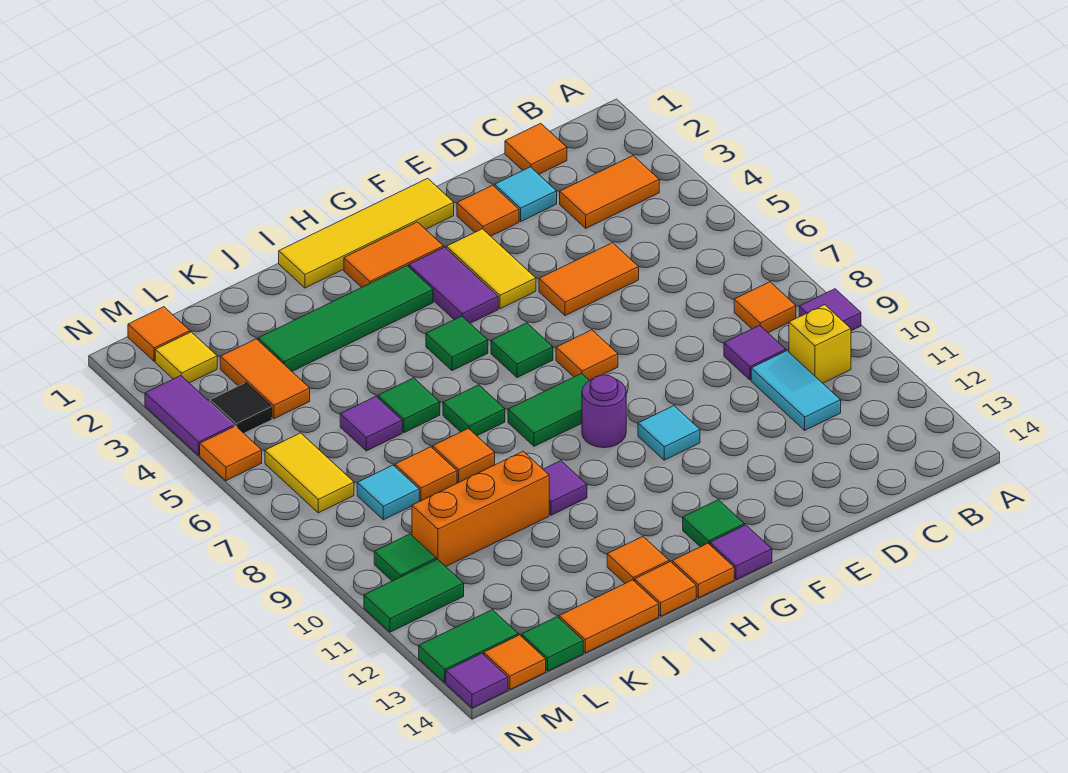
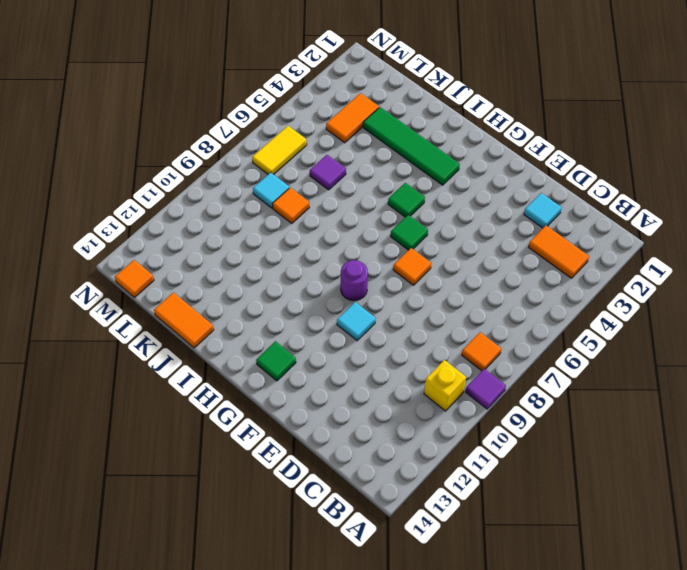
none -> orange tile C1 level 1
none -> purple tile C9 level 1
none -> cyan tile C10:C11 level 1
none -> orange tile D5:E5 level 1

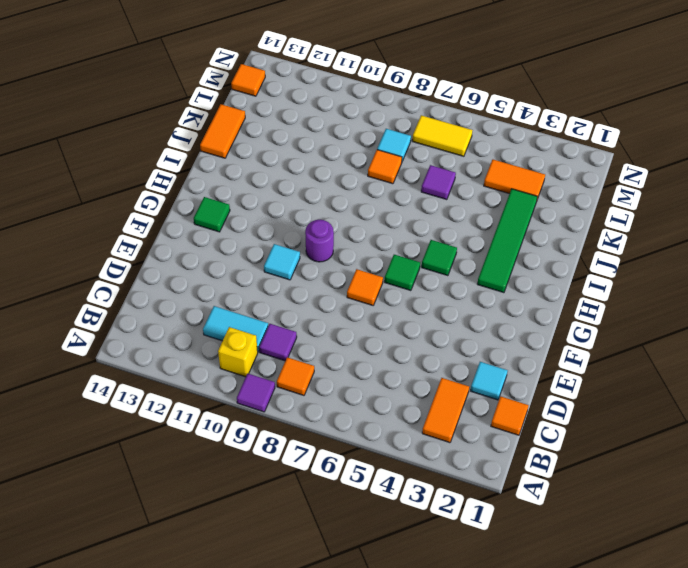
none -> orange tile D5:E5 level 1
none -> orange tile E2 level 1
none -> yellow tile F1:I1 level 1
none -> yellow tile F3:F4 level 1

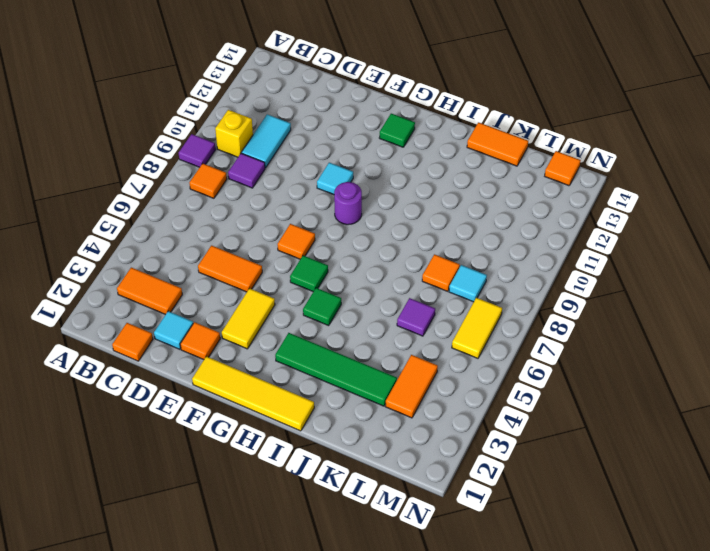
none -> orange tile G2:H2 level 1
none -> purple tile G3:G4 level 1
none -> green tile G8:H8 level 1
none -> purple tile G14 level 1

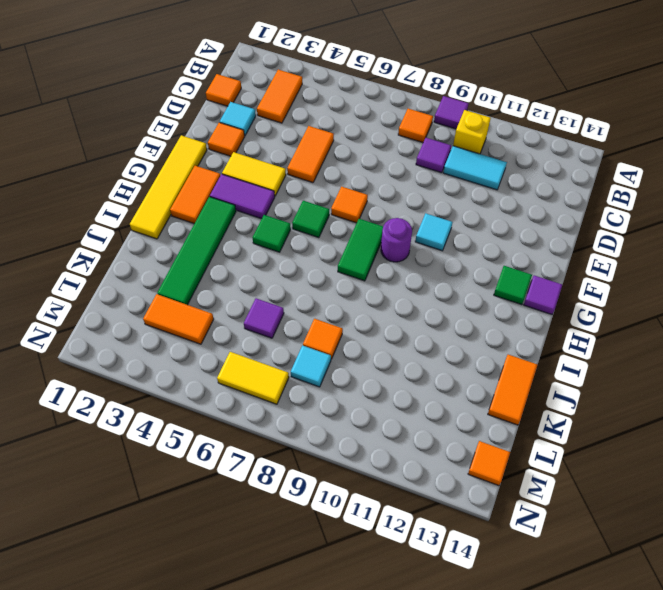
none -> orange tile H14 level 1
none -> green tile I7 level 1
none -> purple tile I10 level 1
none -> orange tile I13 level 1

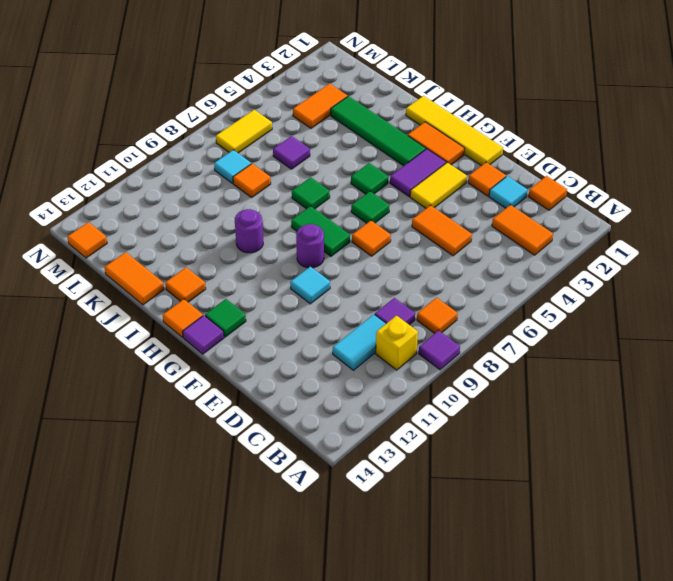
purple round brick I10 level 1 -> purple tile I10 level 1
none -> orange tile I14 level 1
none -> green tile J6 level 1
none -> orange tile J8 level 1
none -> orange brick J10:L10 level 1

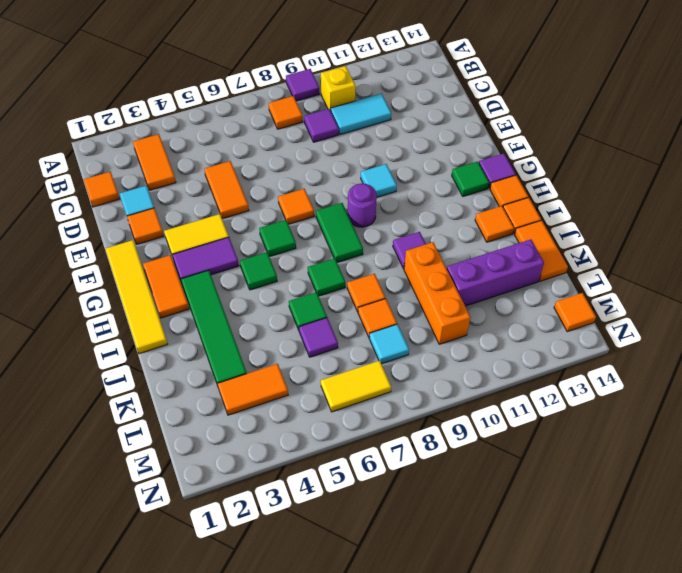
purple brick K11:K13 level 1 -> none
none -> green tile L14 level 1
none -> orange tile M1 level 1
none -> yellow tile M2 level 1
none -> black tile M4 level 1

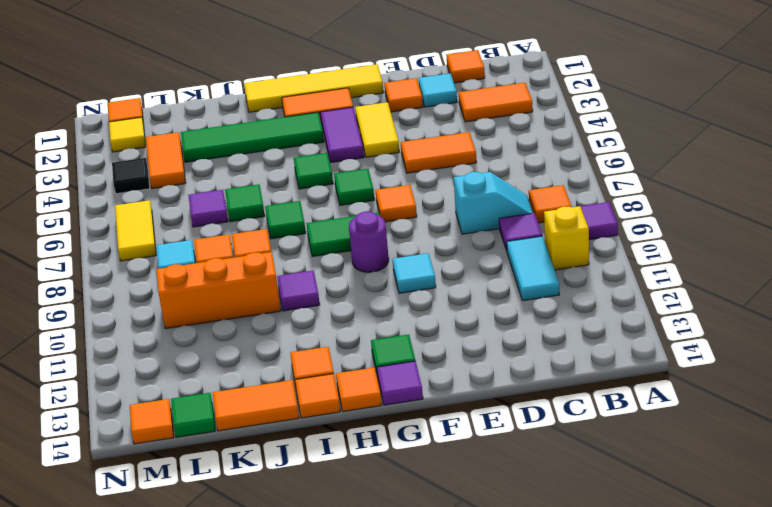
cyan slope C8:D8 level 1 top D -> none
none -> green tile M10 level 1
none -> green tile M11:N11 level 1
none -> green tile M13:N13 level 1
none -> purple tile N3:N4 level 1

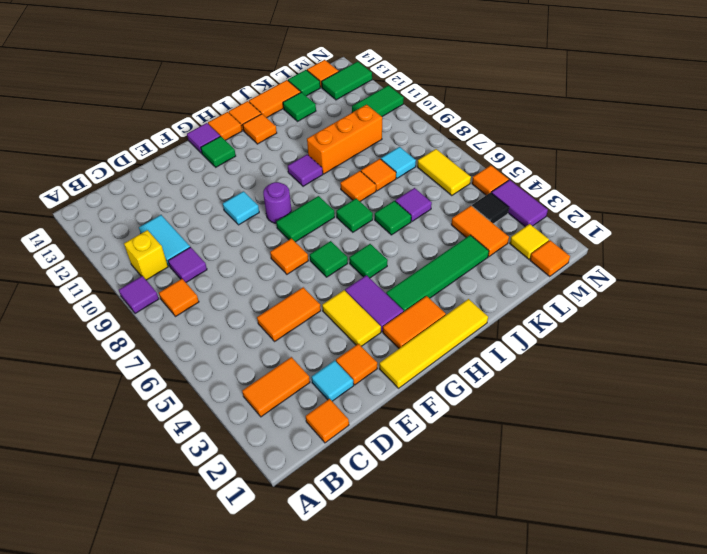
green tile K13 level 1 -> green tile M10 level 1
none -> purple tile N14 level 1

